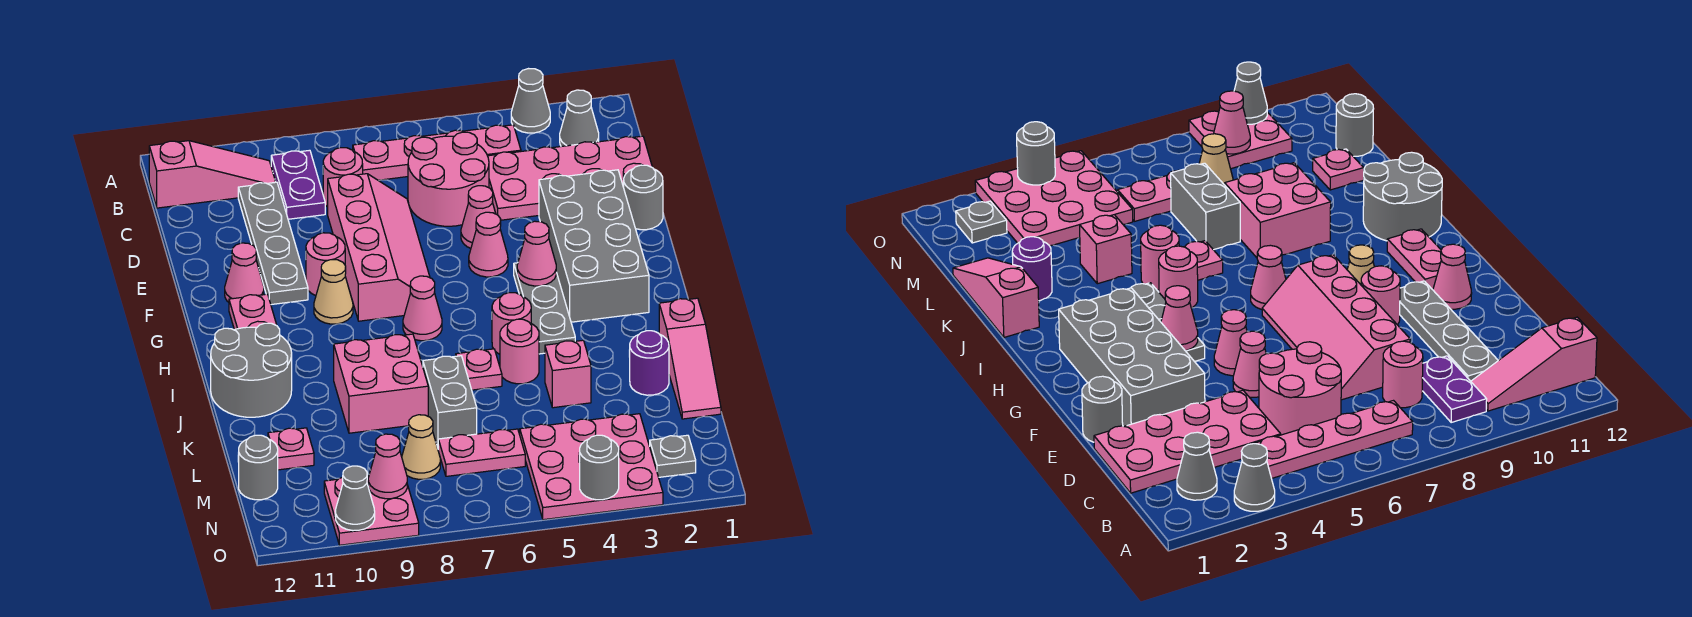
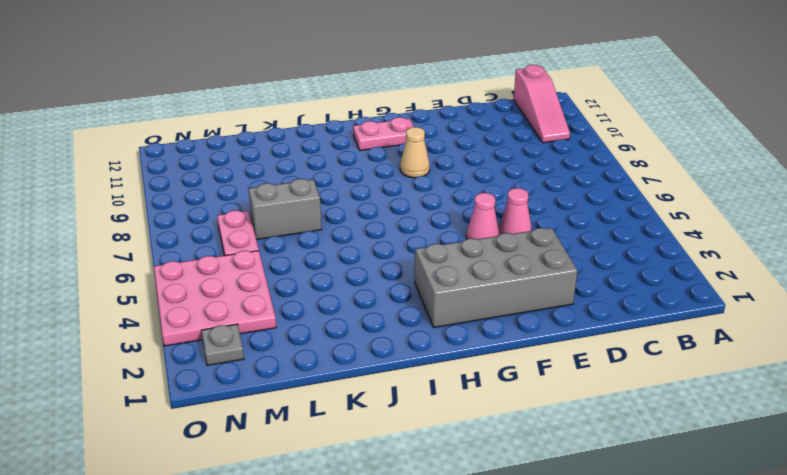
none -> grey cone A3 level 1
none -> grey cone B2 level 1
none -> pink plate B4:B7 level 1
none -> purple plate B9:C9 level 1

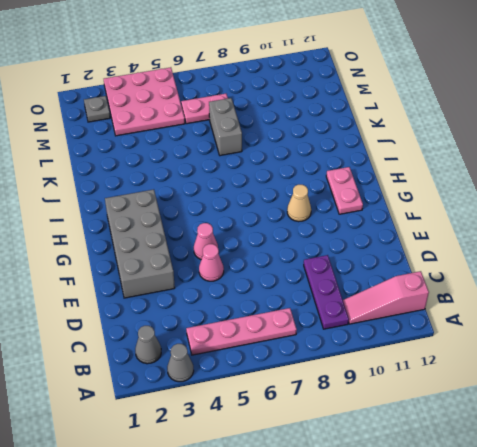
purple plate B9:D9 level 1 -> purple plate B9:C9 level 1
none -> pink plate C1:D4 level 1
none -> pink round brick C5:D6 level 1
none -> pink round brick C8 level 1
none -> grey plate C10:F10 level 1

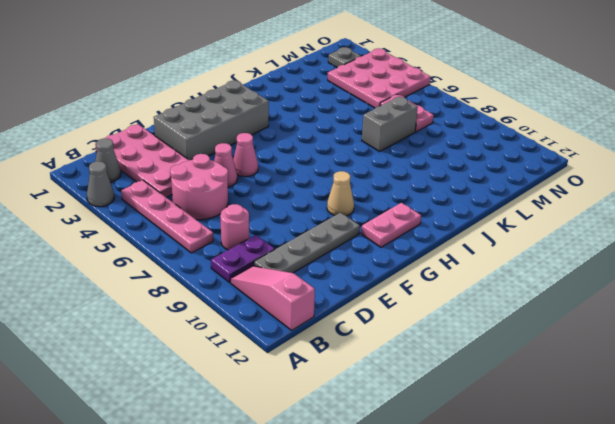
none -> pink slope D7:G8 level 1 top 8
none -> grey round brick E1 level 1
none -> pink round brick F9 level 1
none -> pink cone F11 level 1

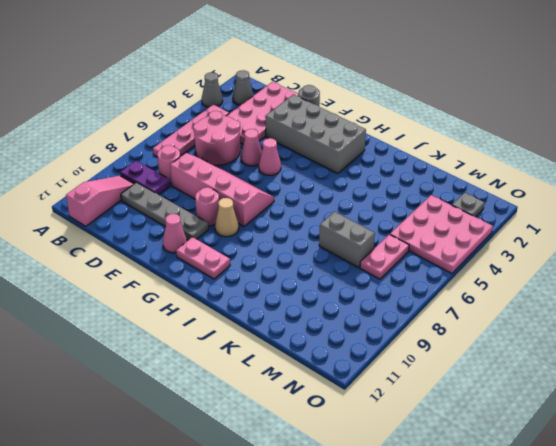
none -> grey plate G4:I4 level 1
none -> pink cone H7 level 1
none -> pink round brick I5 level 1
none -> grey round brick I11:J12 level 1

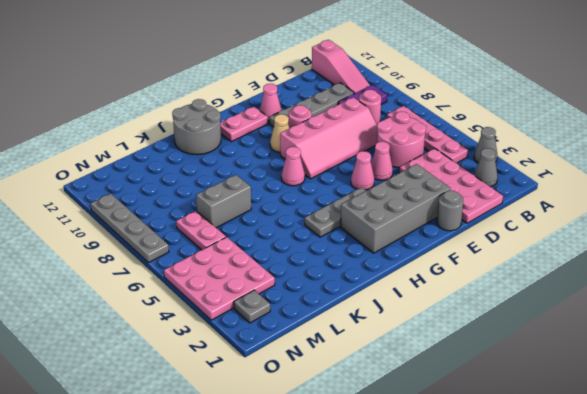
grey plate O7:O10 level 1 -> pink plate N9:O10 level 1
none -> pink round brick I5 level 1
none -> pink slope J1:L1 level 1 top J
none -> pink round brick J5 level 1
none -> pink plate J6 level 1

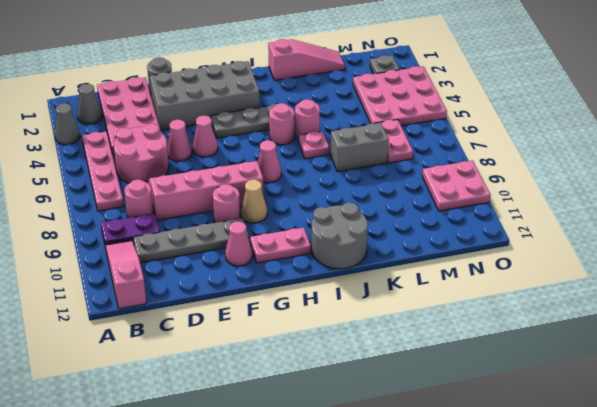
none -> pink brick J8:K9 level 1
none -> purple round brick K2 level 1
none -> pink brick K4 level 1
none -> pink plate L11 level 1

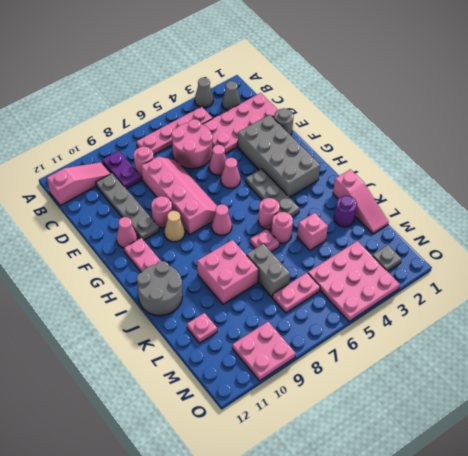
none -> tan cone M8 level 1
none -> grey round brick M12 level 1
none -> pink cone G4 level 2
none -> pink cone N9 level 2

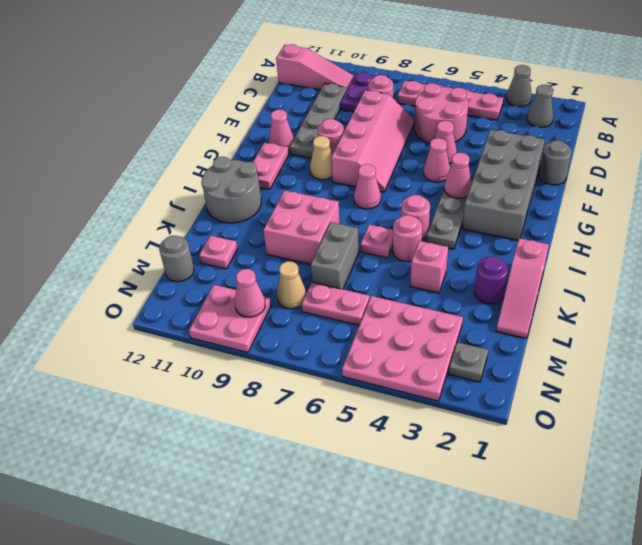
none -> pink plate C1:D4 level 1
none -> grey round brick O4 level 2
none -> grey cone O10 level 2

